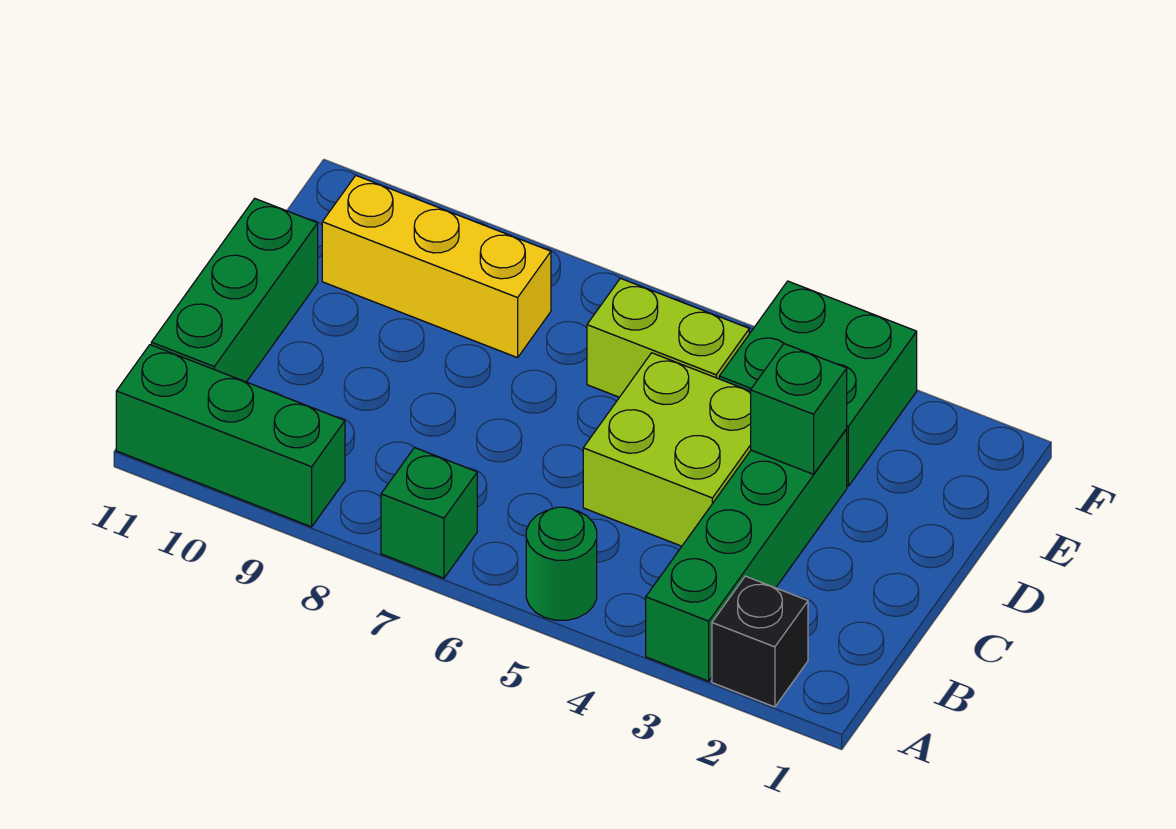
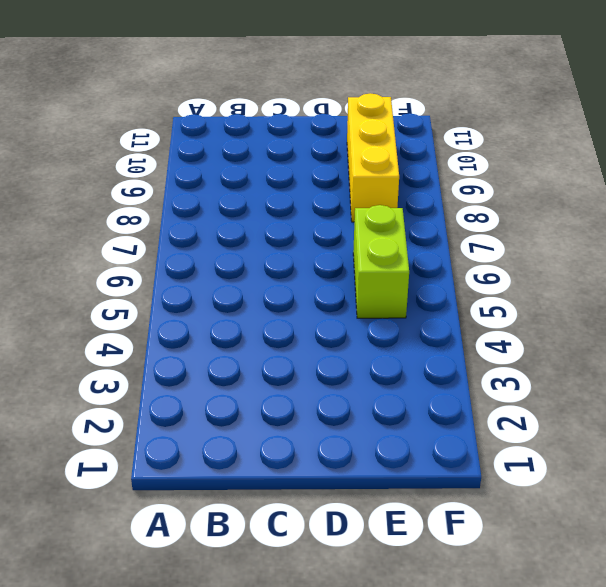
none -> black brick A2 level 1
none -> green brick A3:D3 level 1

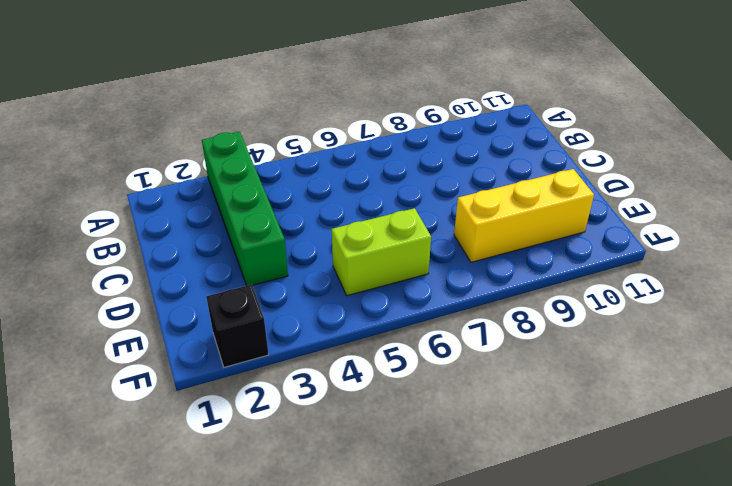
black brick F2 level 1 -> black brick A2 level 1
none -> green round brick A5 level 1
none -> green brick A7 level 1

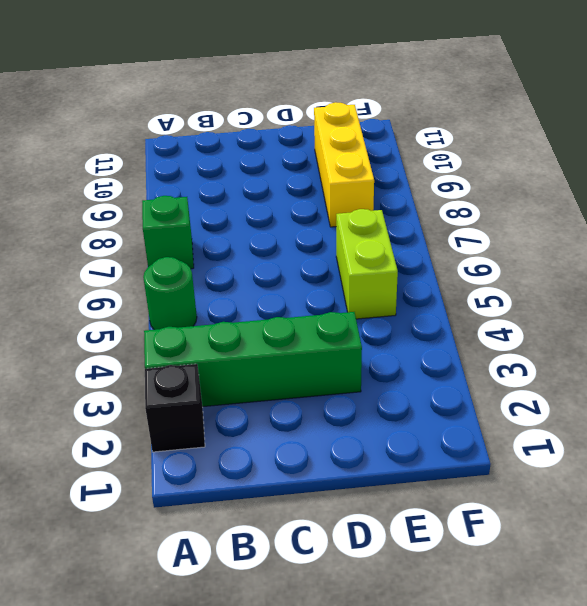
none -> green brick A9:A11 level 1
none -> green brick B11:D11 level 1

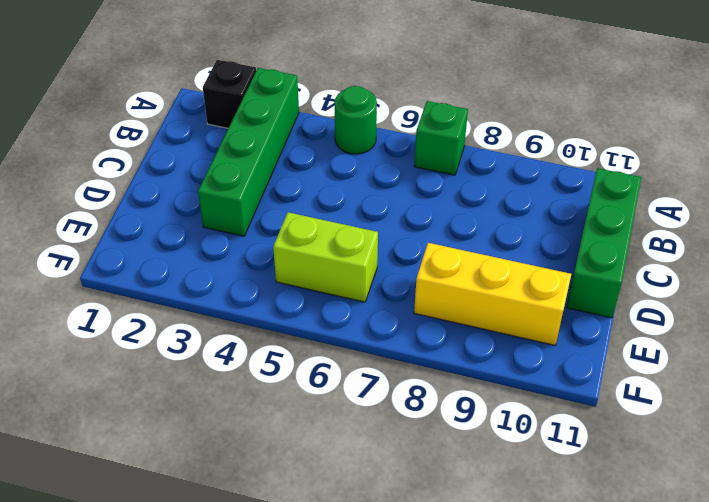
none -> green brick A9:A11 level 1
none -> lime brick C4:D5 level 1

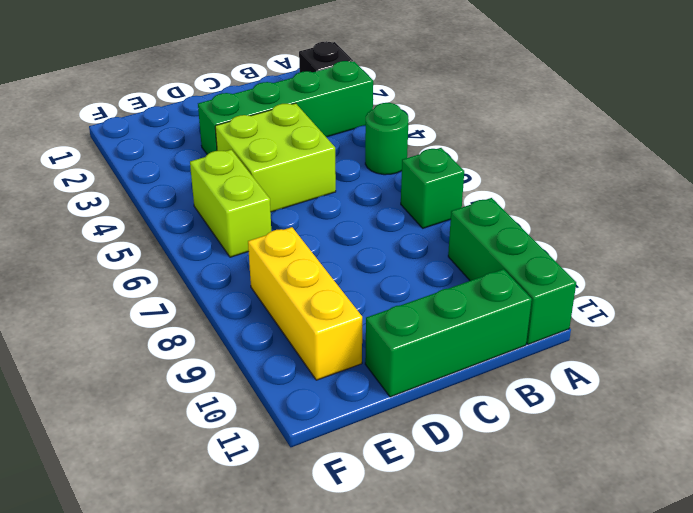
none -> green brick E3:F4 level 1
none -> green brick D3 level 2

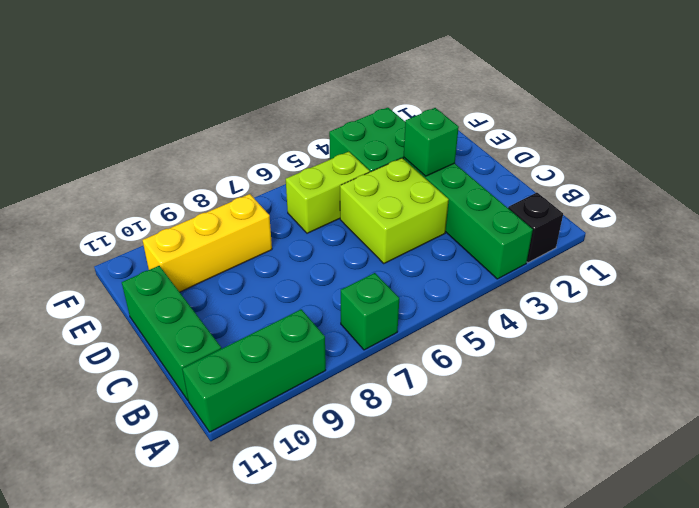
none -> green round brick A5 level 1

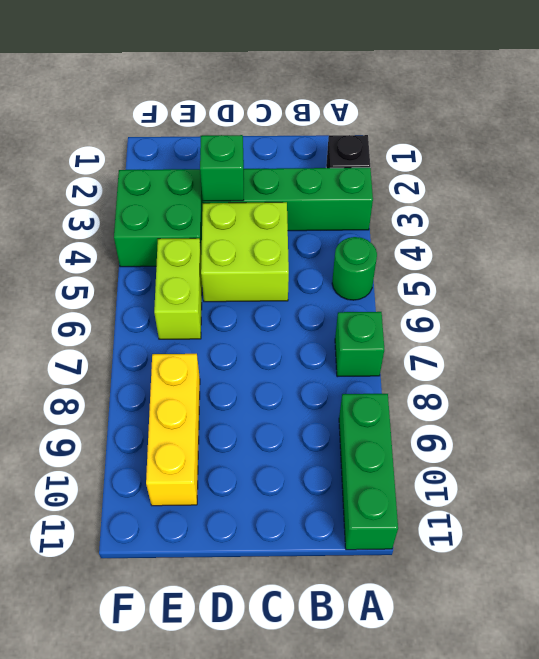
none -> green brick B11:D11 level 1

